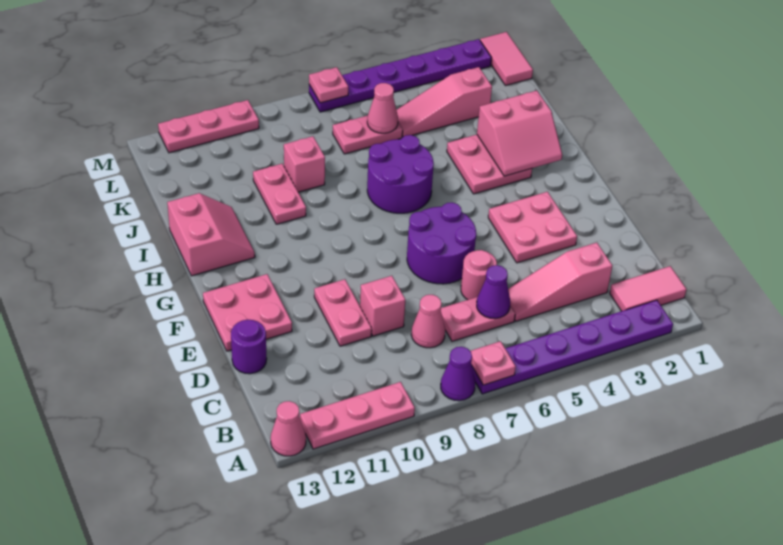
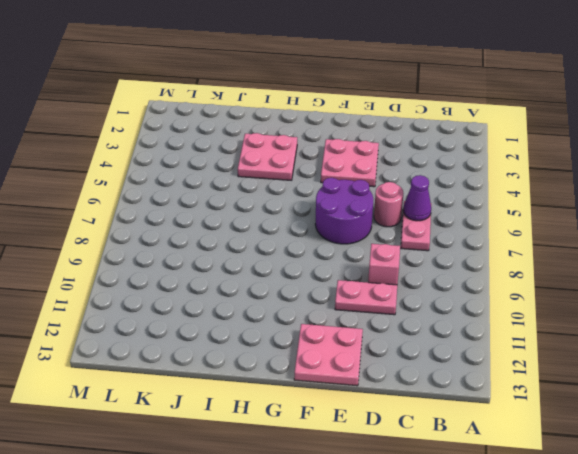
none -> purple plate A2:A7 level 1
none -> purple cone A8 level 1
none -> pink plate A10:A12 level 1
none -> pink cone A13 level 1

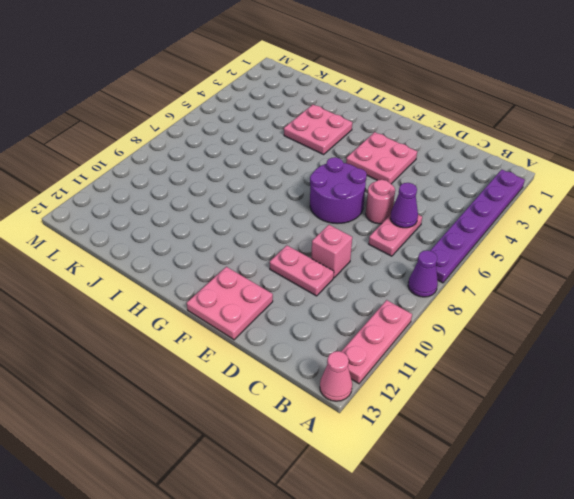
none -> pink tile B1:B2 level 1
none -> pink slope C3:C5 level 1 top 3
none -> pink cone C8 level 1
none -> purple round brick D13 level 1

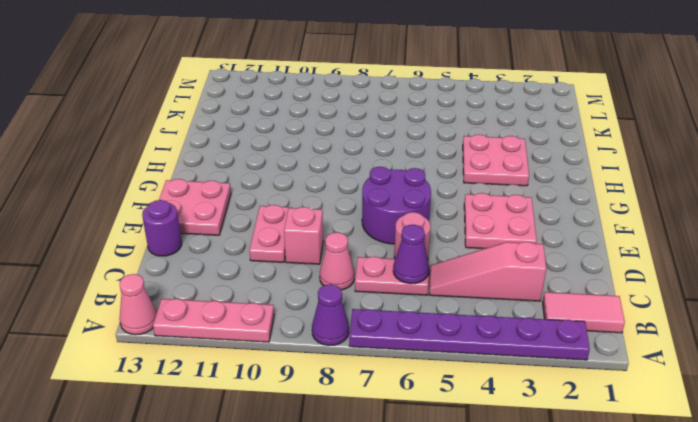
none -> purple round brick H6:I7 level 1
none -> pink slope H12:I13 level 1 top 13
none -> pink plate I10:J10 level 1
none -> pink brick J9 level 1

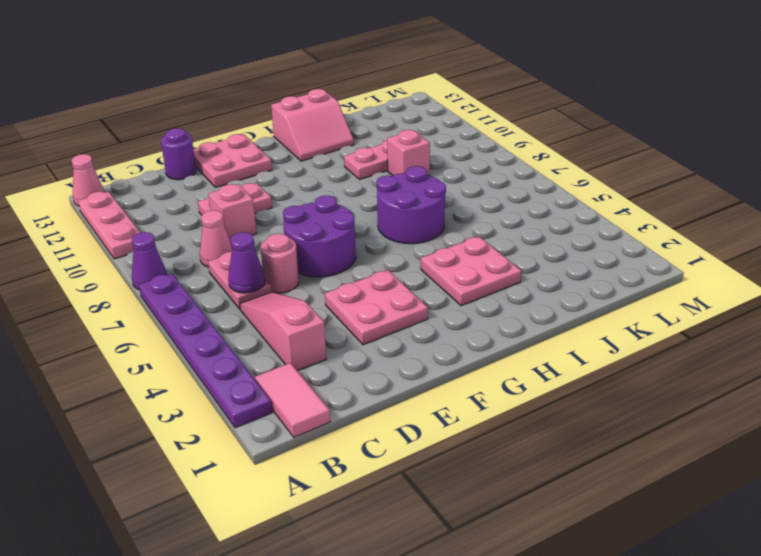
none -> pink slope K3:K5 level 1 top 3
none -> pink plate K6:K7 level 1
none -> pink tile L1:M1 level 1
none -> purple plate M2:M7 level 1

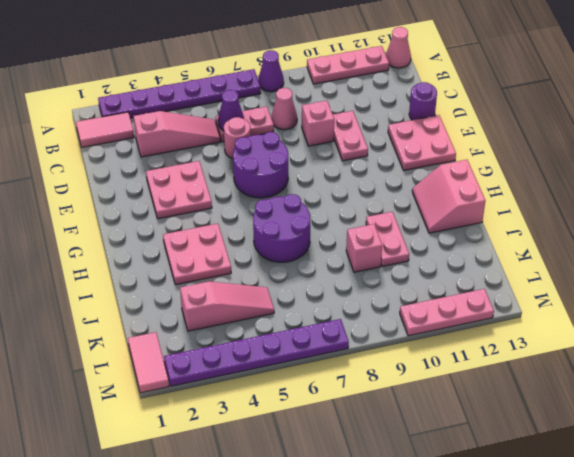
none -> pink plate K6:K7 level 1
none -> pink plate A7 level 2
none -> pink slope H2:I3 level 2 top I
none -> pink cone K6 level 2

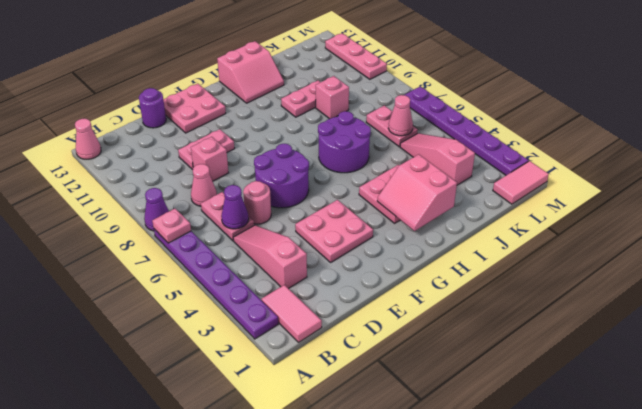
none -> pink plate A10:A12 level 1
none -> pink plate M7 level 2

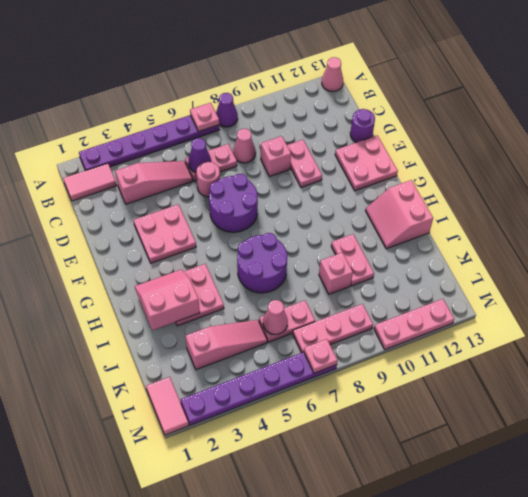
pink plate L7:L9 level 1 -> pink plate A10:A12 level 1

